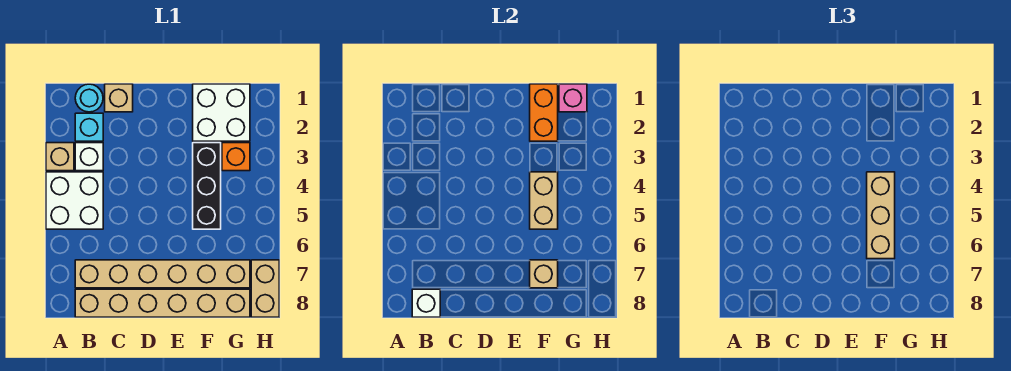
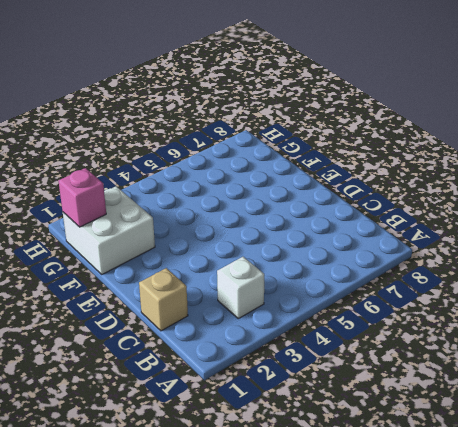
none -> tan brick A3 level 1
none -> white brick A4:B5 level 1
none -> cyan round brick B1 level 1

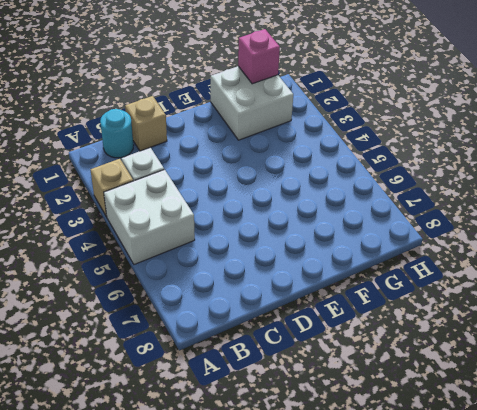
none -> cyan brick B2 level 1
none -> tan brick B7:G7 level 1
none -> tan brick B8:G8 level 1

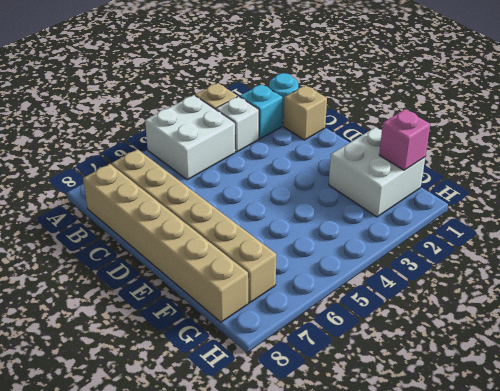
none -> black brick F3:F5 level 1
none -> orange brick G3 level 1
none -> tan brick H7:H8 level 1

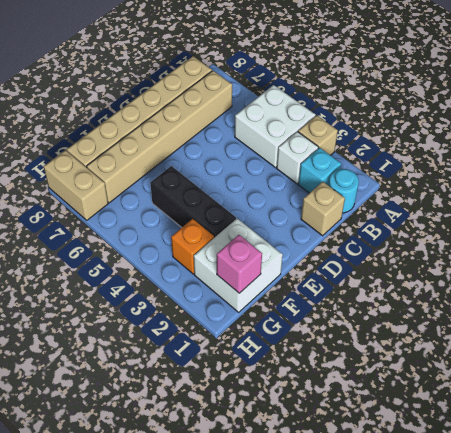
none -> white brick B8 level 2
none -> orange brick F1:F2 level 2
none -> tan brick F4:F5 level 2

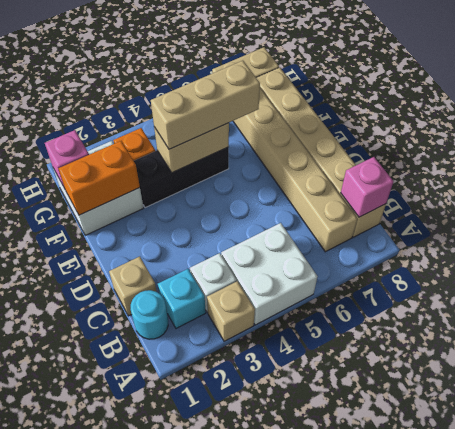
pink brick B8 level 2 -> white brick B8 level 2
none -> tan brick F7 level 2

